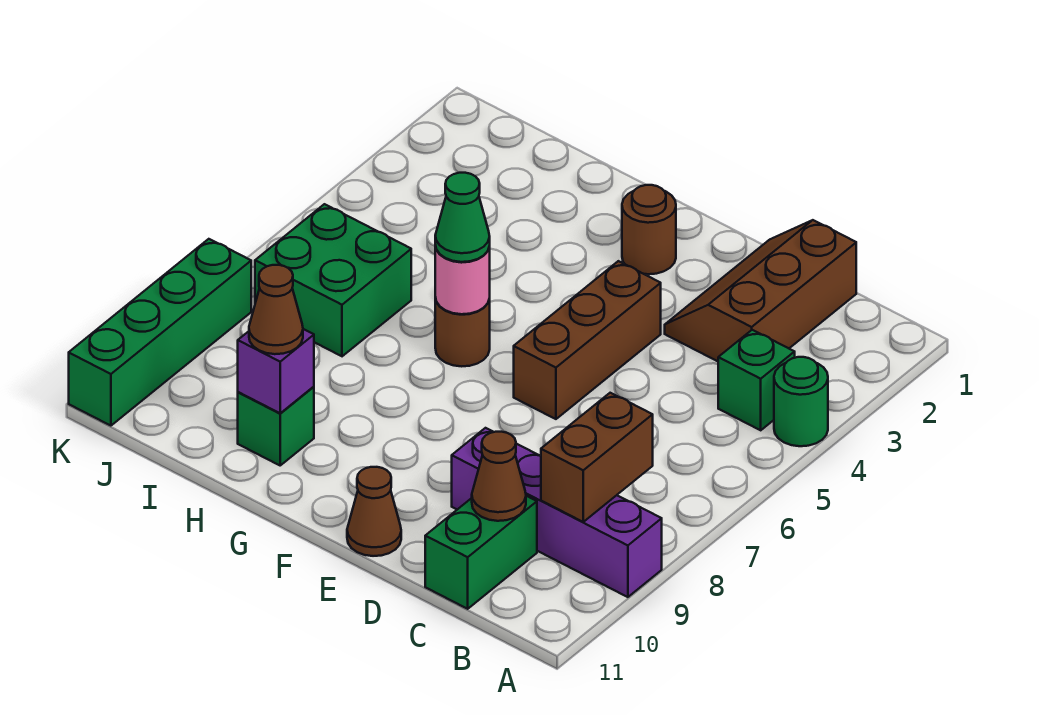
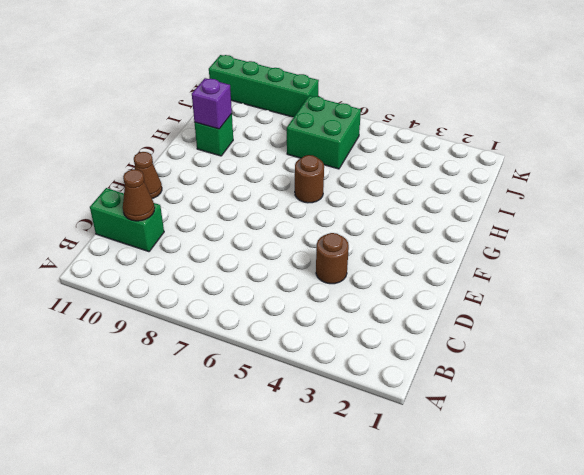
brown round brick D4 level 1 -> brown round brick F2 level 1
none -> green round brick A4 level 1
none -> purple brick A9:D9 level 1
none -> green brick B4 level 1

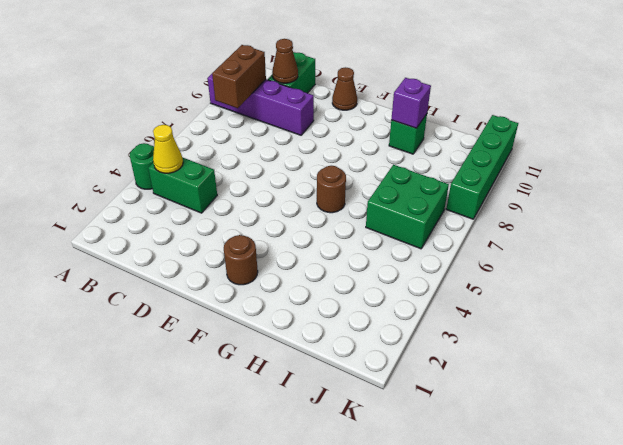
green brick B4:C4 level 1 -> green brick B4 level 1
yellow cone B4 level 2 -> none
none -> brown slope C1:D3 level 1 top C
none -> brown brick E4:E6 level 1
none -> pink round brick G6 level 2

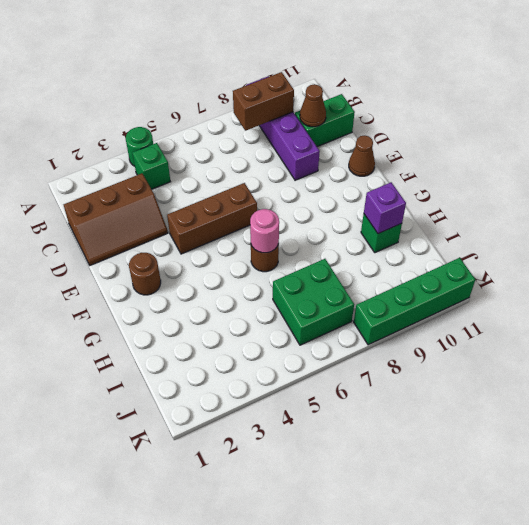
none -> green cone G6 level 3
none -> brown cone H10 level 3

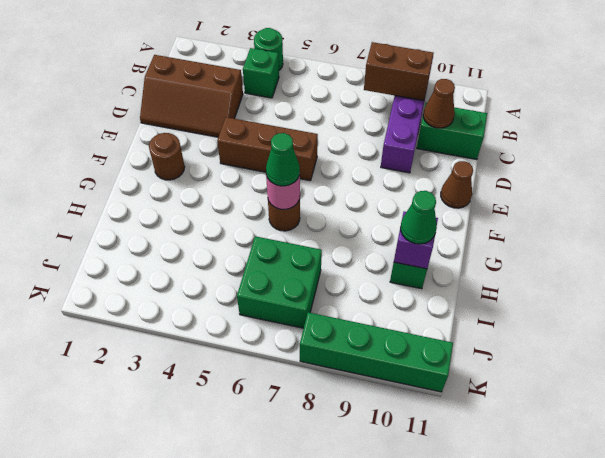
green cone H10 level 3 -> brown cone H10 level 3

